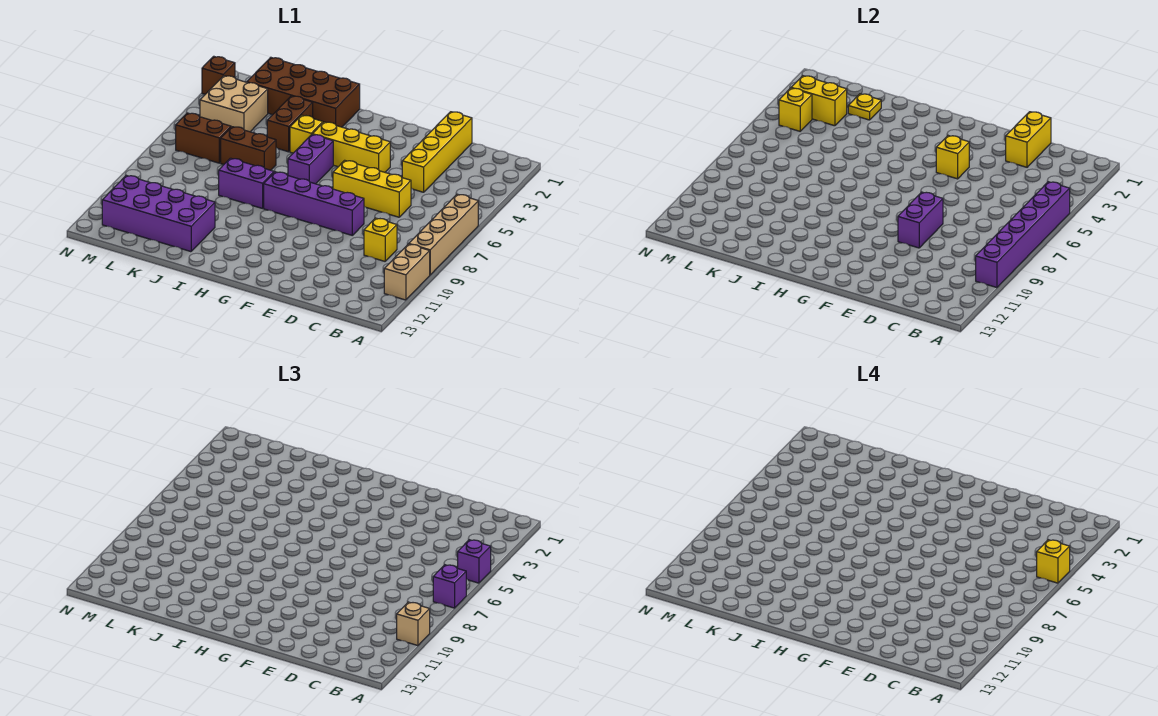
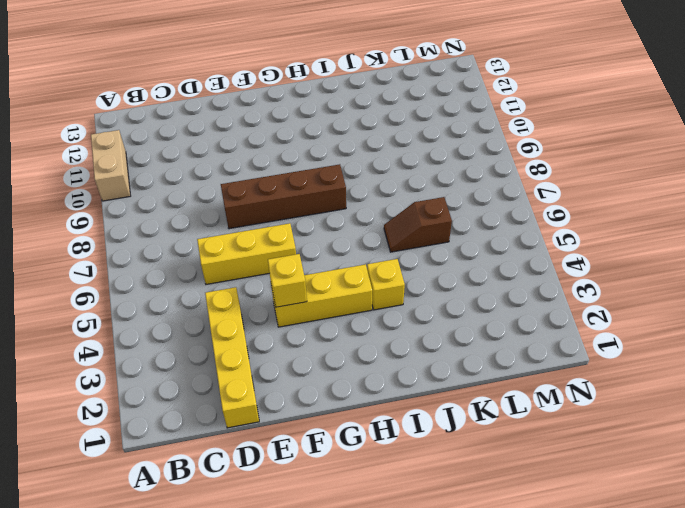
brown brick E8:H8 level 1 -> purple brick E8:H8 level 1
brown slope J6:K6 level 1 top K -> brown brick J6:K6 level 1
none -> tan brick A6:A9 level 1
none -> yellow brick C9 level 1
none -> purple brick H5:H6 level 1

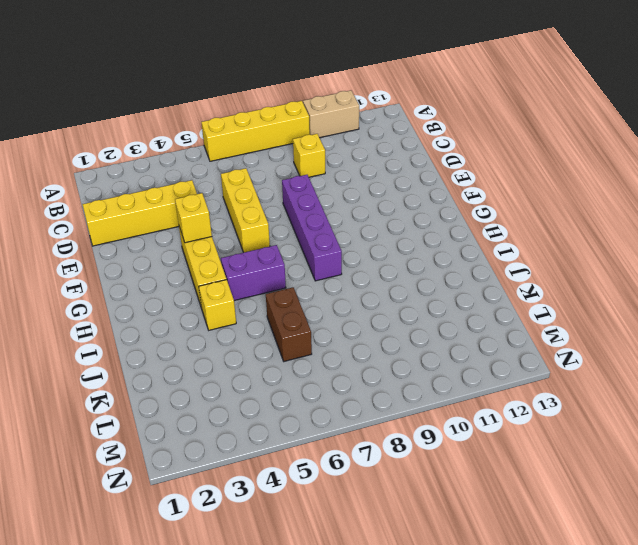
yellow brick A6:A9 level 1 -> tan brick A6:A9 level 1
none -> brown brick I1:L2 level 1
none -> purple brick I8:J8 level 1
none -> brown brick J3:J4 level 1

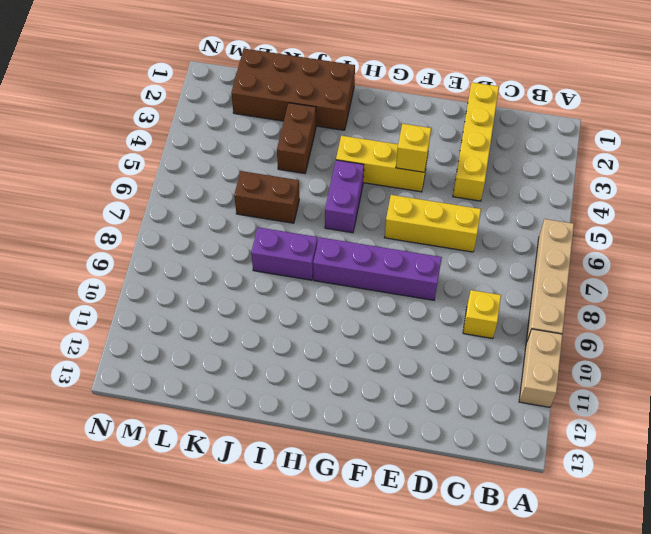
none -> yellow brick I4 level 1
none -> purple brick J11:M12 level 1
none -> tan brick L3:M4 level 1

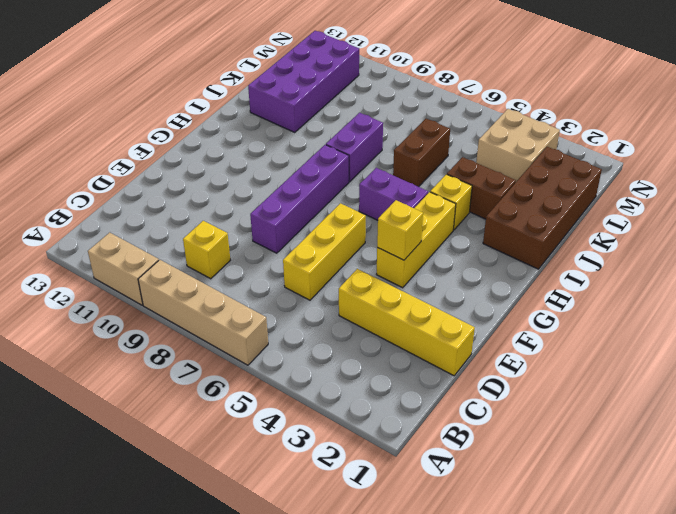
none -> brown brick L6:M6 level 1
none -> brown brick N2 level 1
none -> purple brick A5:A10 level 2

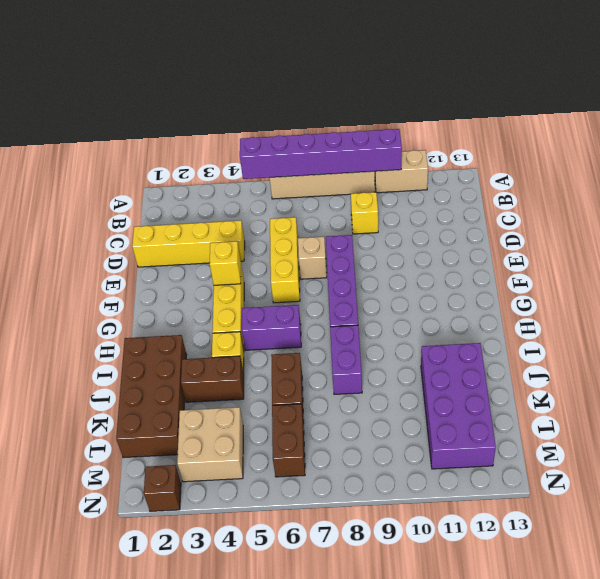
tan brick E7 level 1 -> tan brick A10 level 3
none -> yellow brick D1:D2 level 2
none -> purple brick E8:E9 level 2
none -> yellow plate K2 level 2

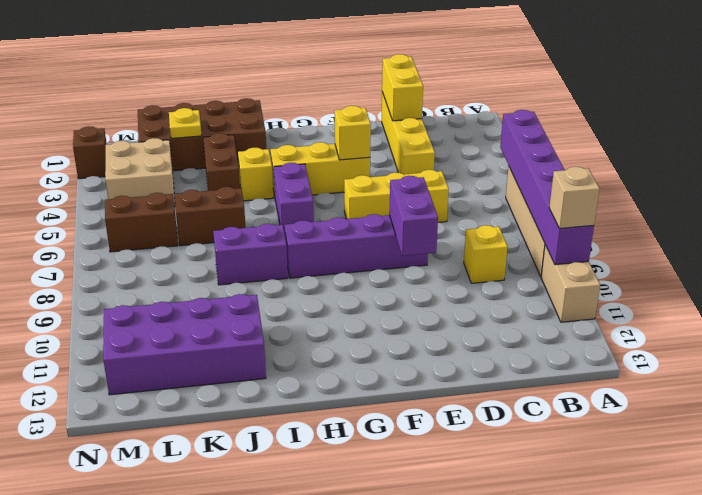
none -> yellow brick L3:M3 level 2
none -> yellow brick M4 level 2
none -> purple brick A5 level 3

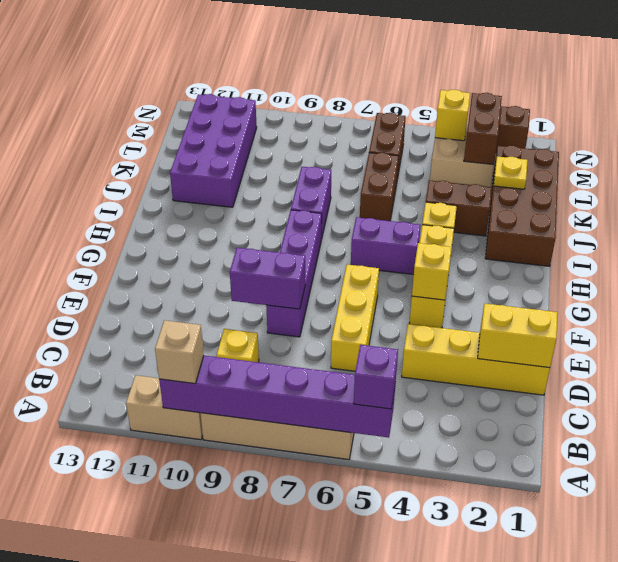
brown brick L3:M3 level 2 -> yellow brick L3:M3 level 2
none -> purple brick A7 level 3
none -> yellow brick A5 level 4

